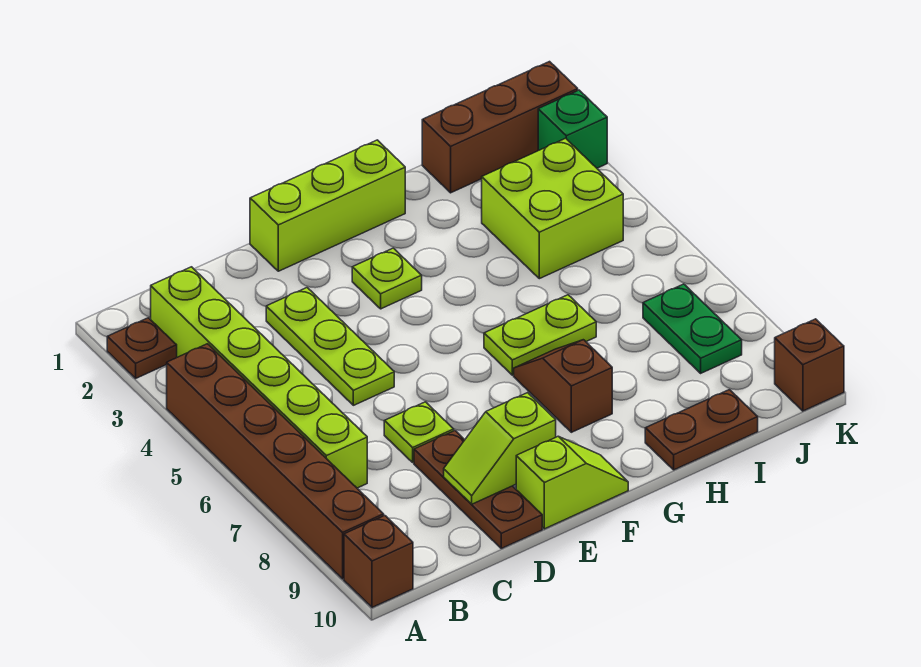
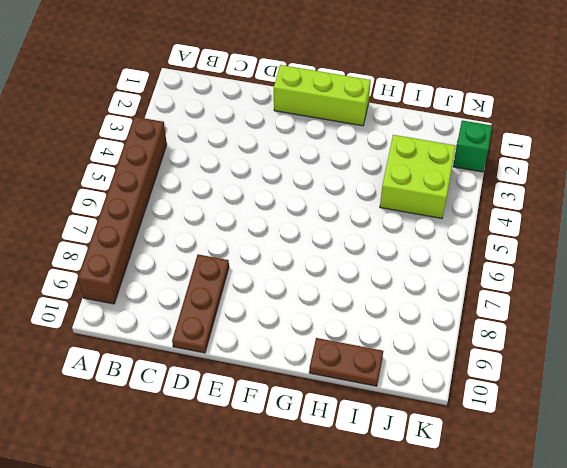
none -> brown plate A2 level 1
none -> brown brick A10 level 1
none -> lime brick B2:B7 level 1

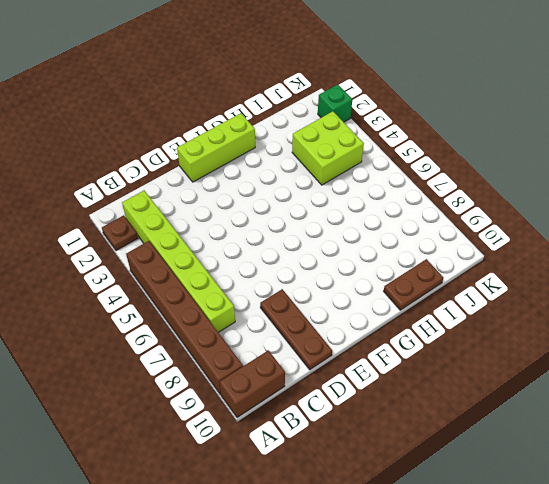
brown brick A10:B10 level 1 -> brown brick A10 level 1
none -> lime plate D3:D5 level 1
none -> lime plate D7 level 1
none -> lime slope E10:F10 level 1 top E

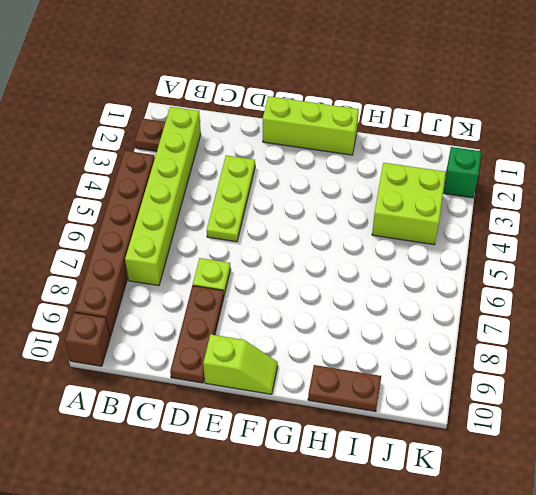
none -> lime plate F3 level 1
none -> lime plate G6:H6 level 1
none -> brown slope G7:G8 level 1 top 8

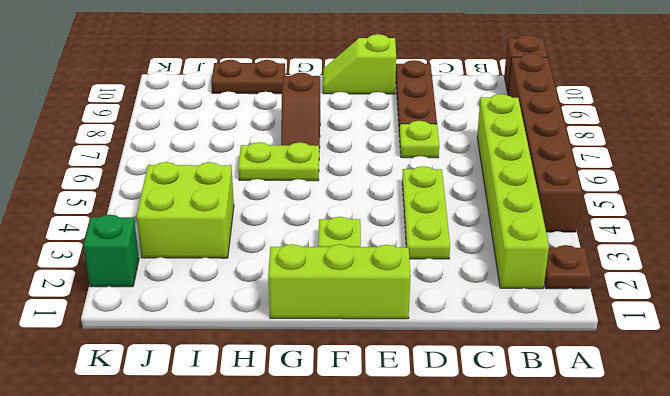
none -> brown brick I1:K1 level 1
none -> green plate J7:J8 level 1
none -> brown brick K10 level 1

